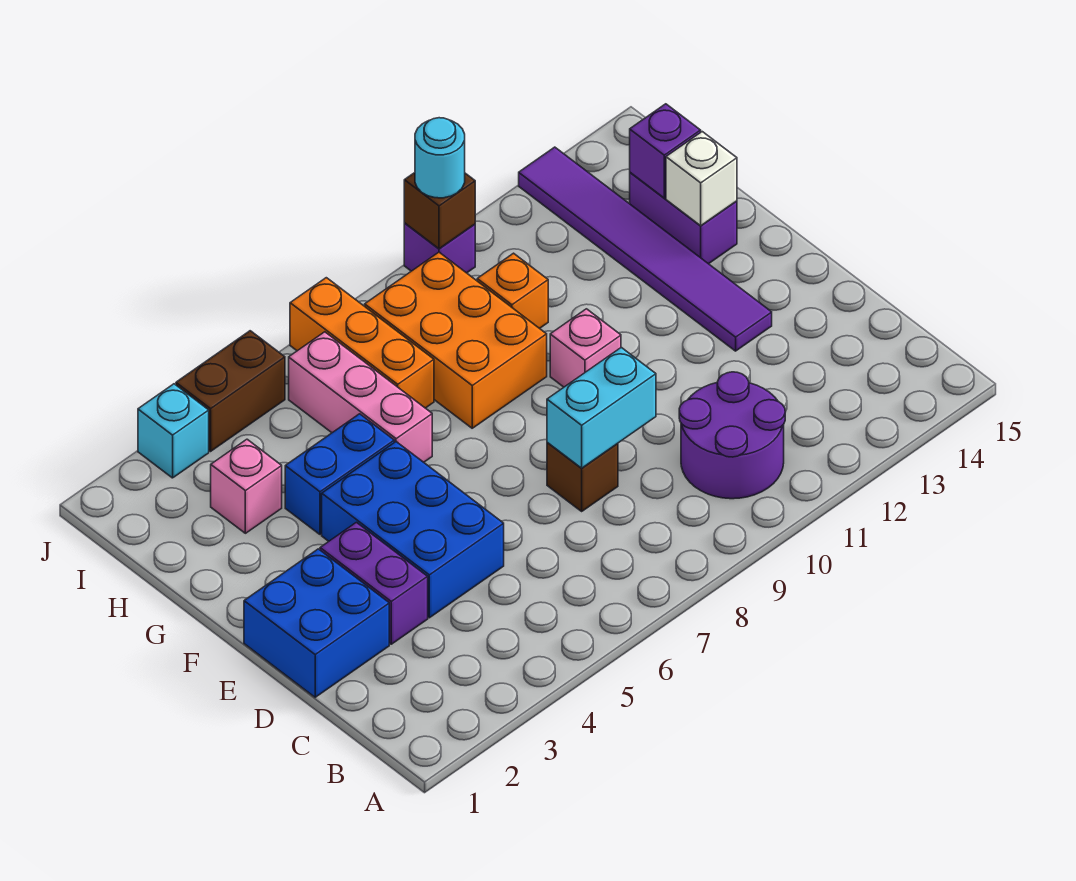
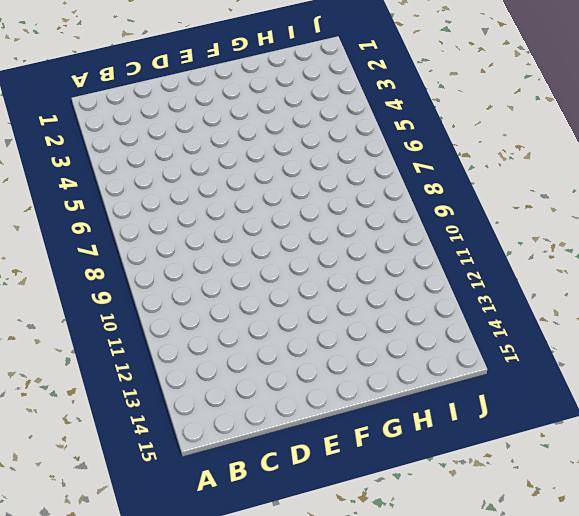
none -> purple round brick B10:C11 level 1
none -> blue brick D1:E2 level 1
none -> purple brick D3:E3 level 1

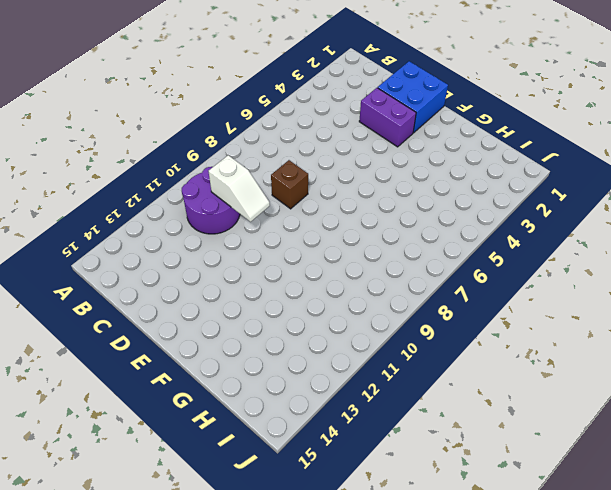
white slope C10:D10 level 2 top C -> none
none -> blue brick D4:F5 level 1
none -> purple tile E13:J13 level 1
none -> pink brick F10 level 1

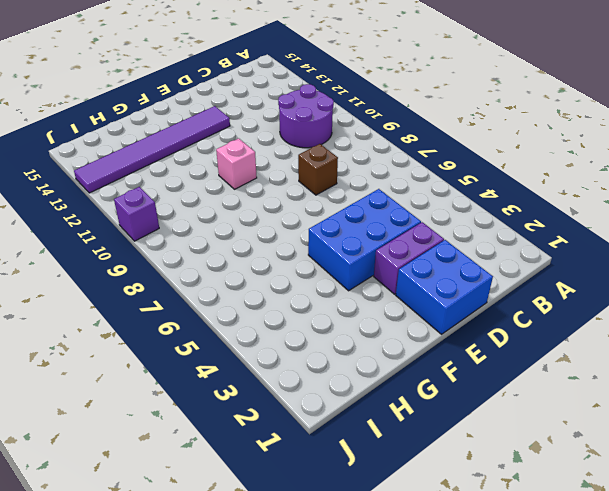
none -> blue brick G4:G5 level 1
none -> pink brick G6:I6 level 1
none -> orange brick G8:I9 level 1

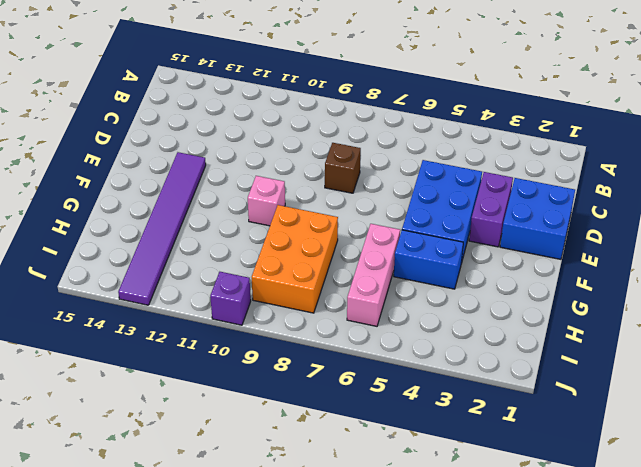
none -> purple round brick B10:C11 level 1
none -> purple brick G14:H14 level 1
none -> pink brick H3 level 1

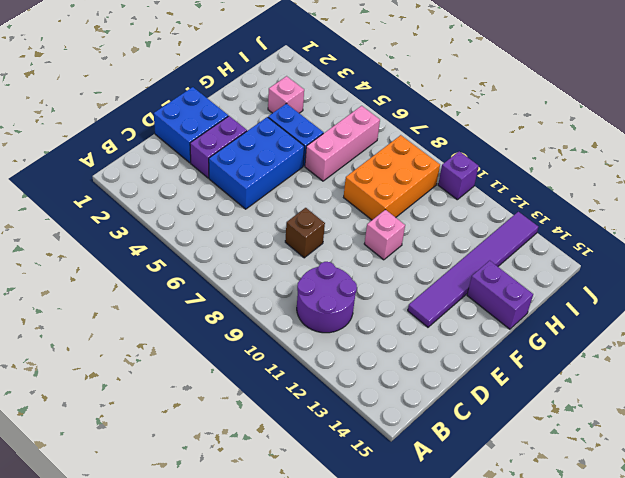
purple brick G14:G15 level 1 -> purple brick G14:H14 level 1
none -> orange brick H7:J7 level 1
none -> orange brick H10 level 1
none -> cyan brick J3 level 1

